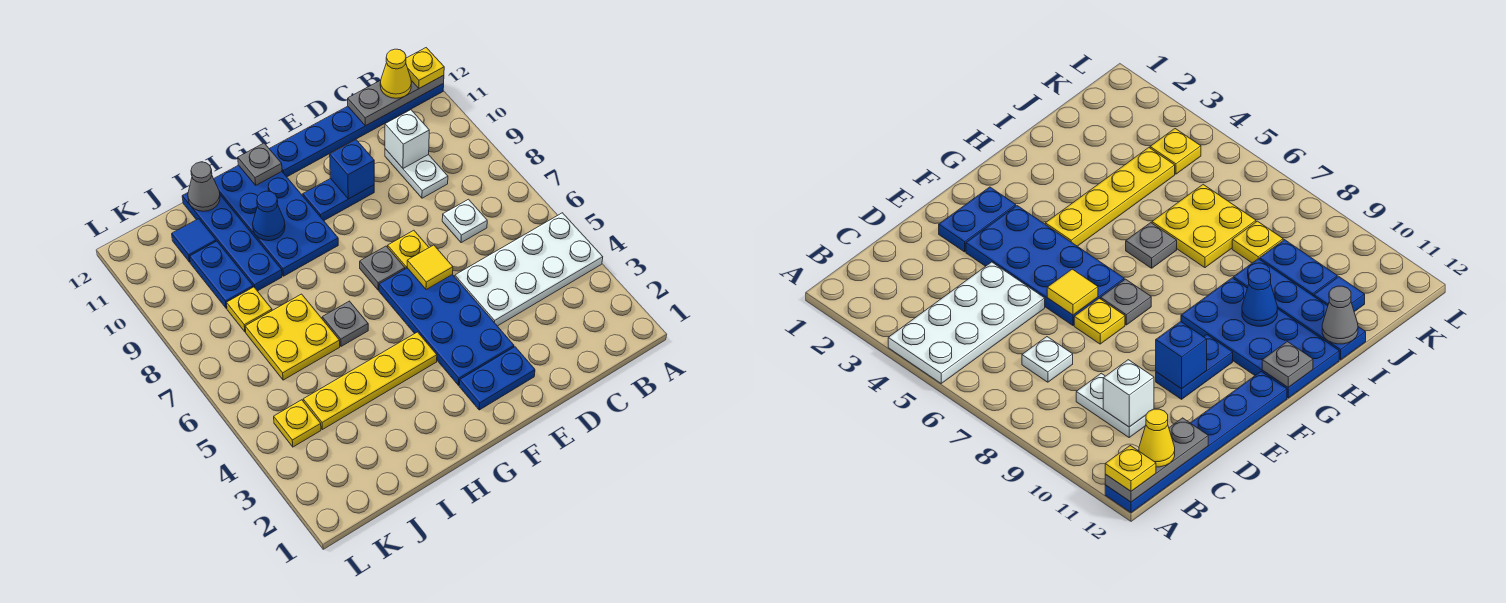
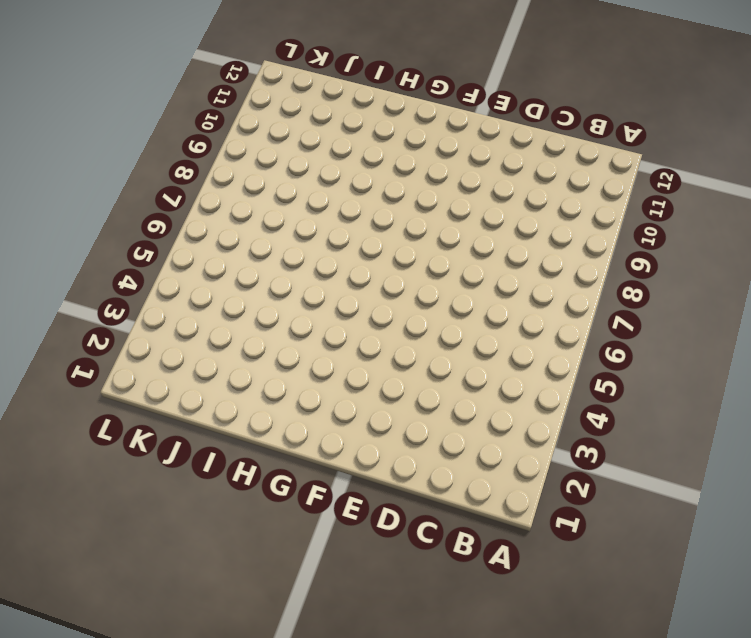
none -> white plate A4:D5 level 1
none -> blue plate A12:F12 level 1
none -> white plate C7 level 1

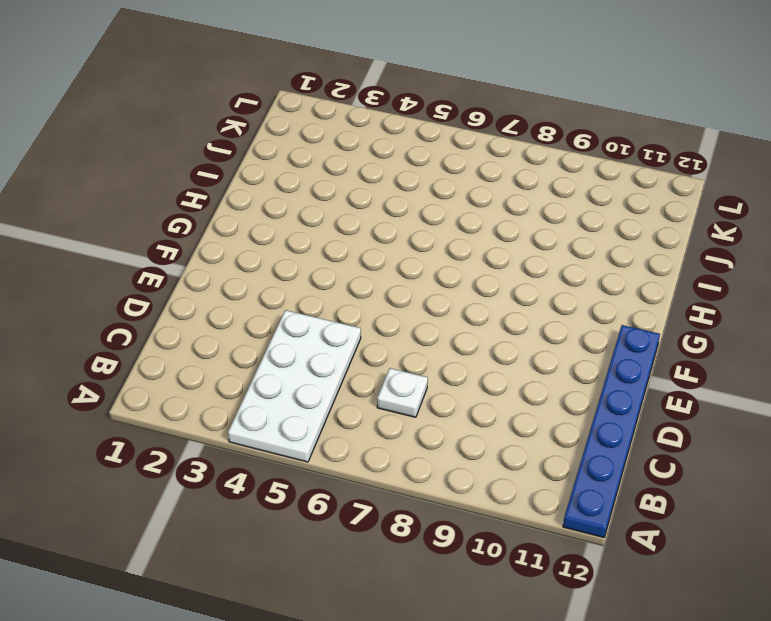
none -> white plate C9:C10 level 1
none -> blue plate E2:F2 level 1
none -> blue plate E3:F6 level 1

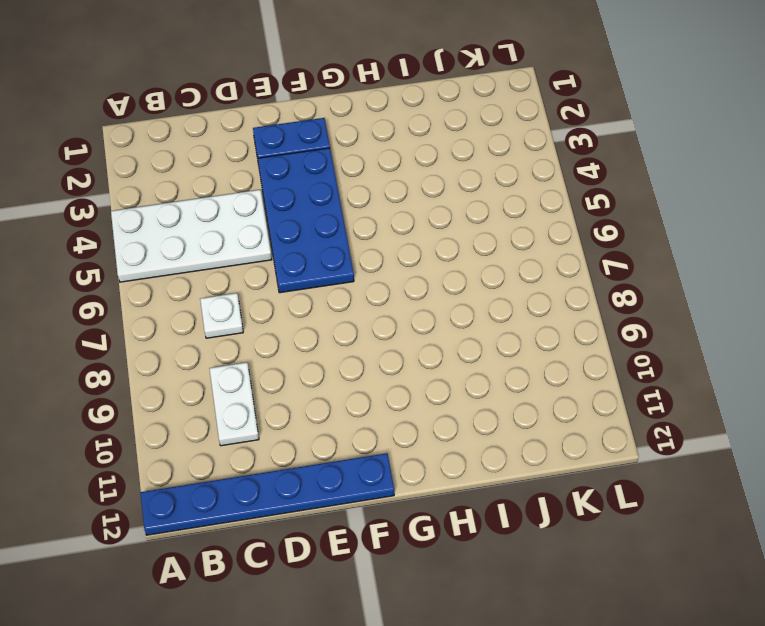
none -> yellow plate E7 level 1
none -> blue plate E10:F10 level 1
none -> grey plate F7 level 1

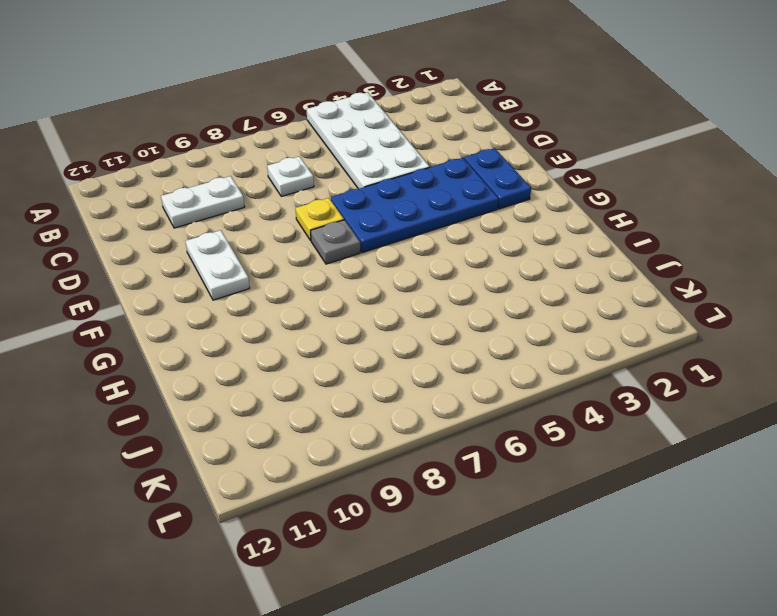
white plate E10:F10 level 1 -> blue plate E10:F10 level 1
none -> blue plate A12:F12 level 1
none -> yellow plate G4:J4 level 1
none -> blue plate G9:H12 level 1

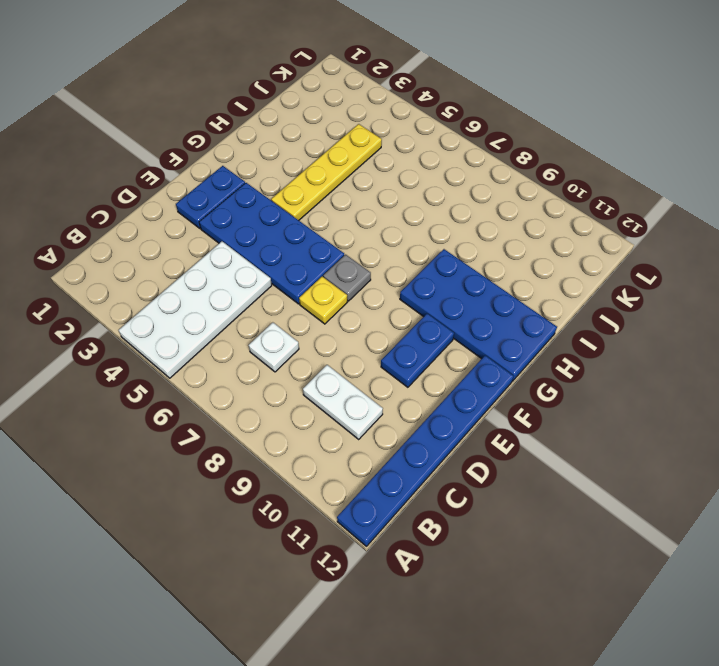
none -> grey plate H6 level 1
none -> yellow plate I6:J7 level 1
none -> blue plate I9:I12 level 1

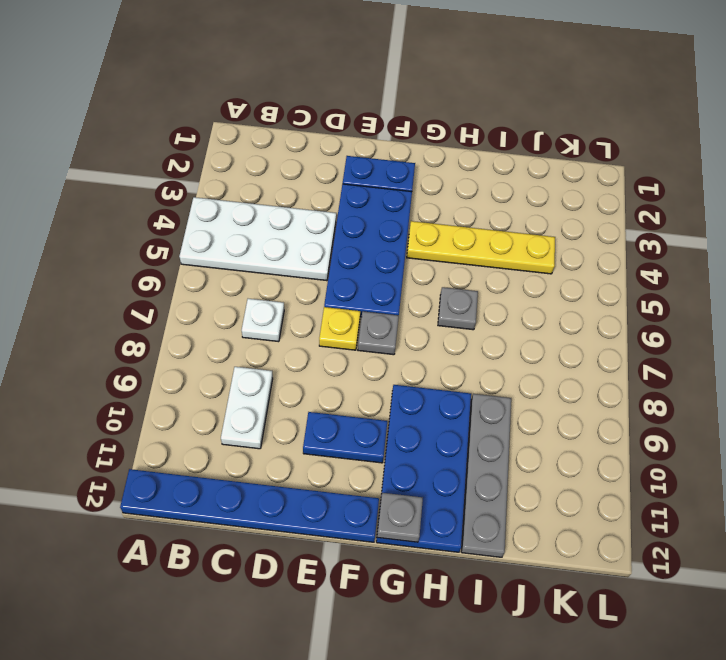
grey plate I9:I12 level 1 -> blue plate I9:I12 level 1
none -> yellow plate I6:J7 level 1
none -> yellow plate J8 level 1
none -> blue plate J9:J10 level 1

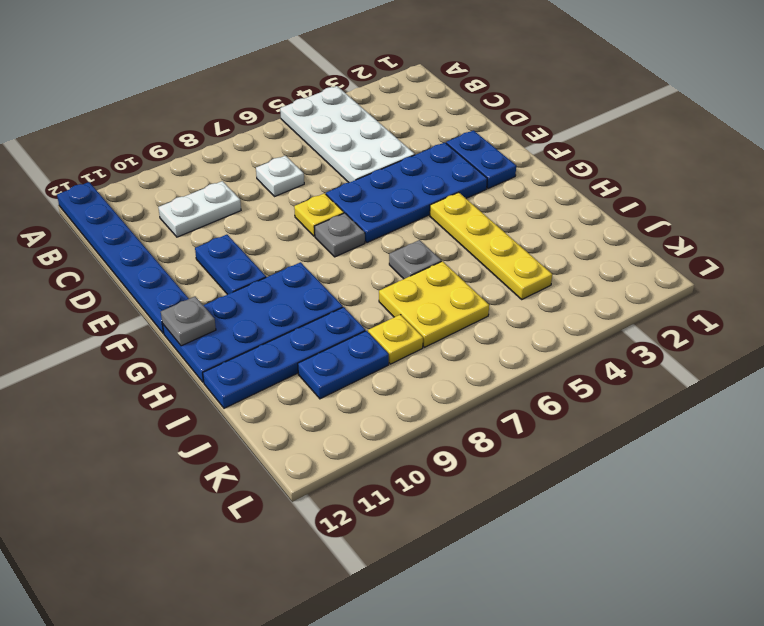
none -> blue tile J11 level 1
none -> yellow plate K4 level 1
none -> grey plate A12:C12 level 2

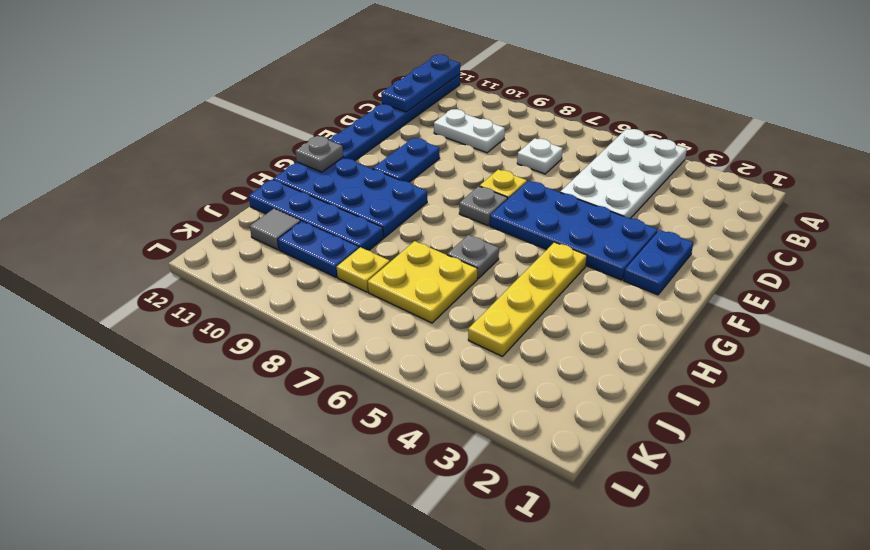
blue plate A12:C12 level 2 -> grey plate A12:C12 level 2
grey tile J11 level 1 -> blue tile J11 level 1
none -> yellow plate K4 level 1
none -> white brick C10 level 2
none -> yellow tile E6 level 2

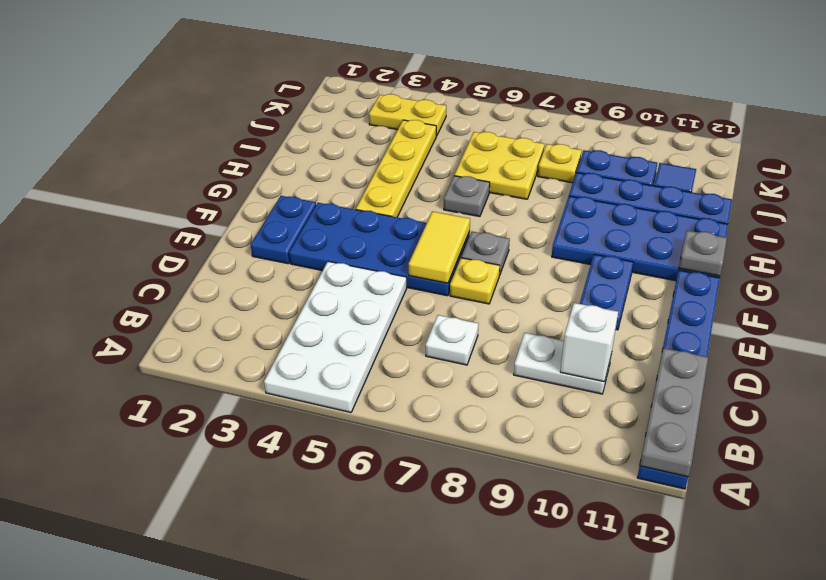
yellow tile E6:F6 level 2 -> yellow tile E6 level 2
yellow plate K3:K4 level 1 -> yellow plate K4 level 1
none -> blue brick E10 level 2
none -> blue cone H10 level 2
none -> grey cone I12 level 2

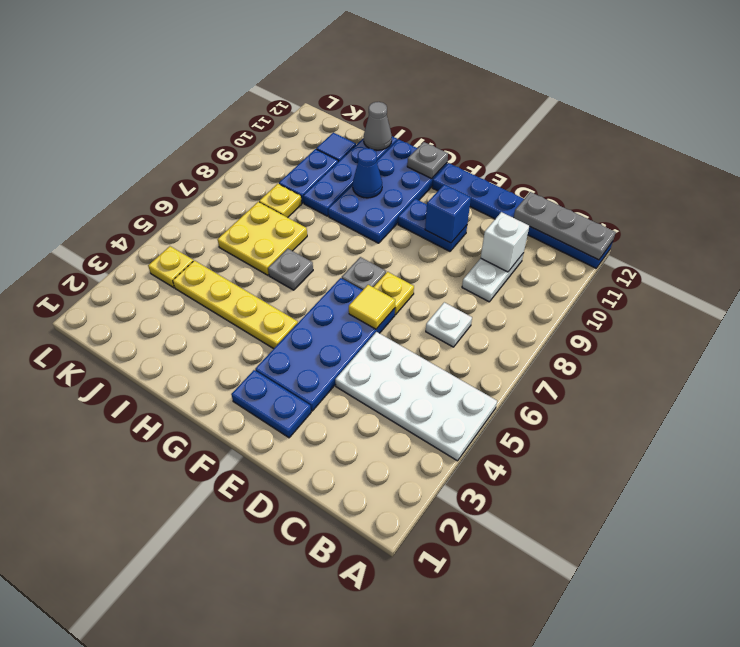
none -> yellow plate A12 level 3
none -> yellow cone B12 level 3

